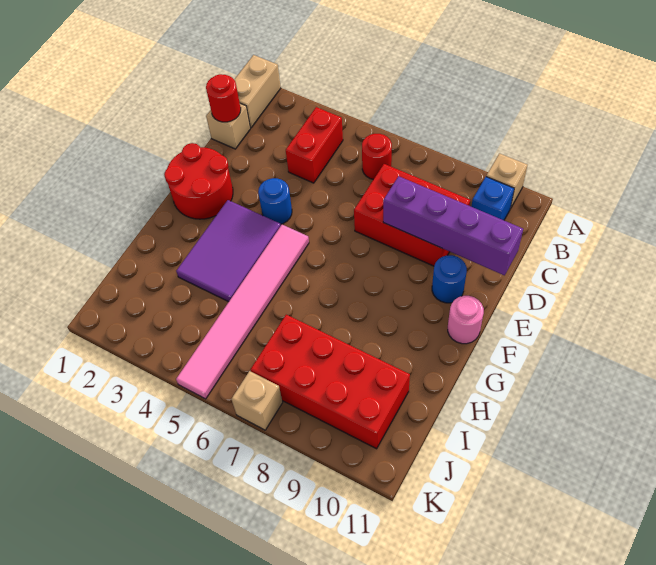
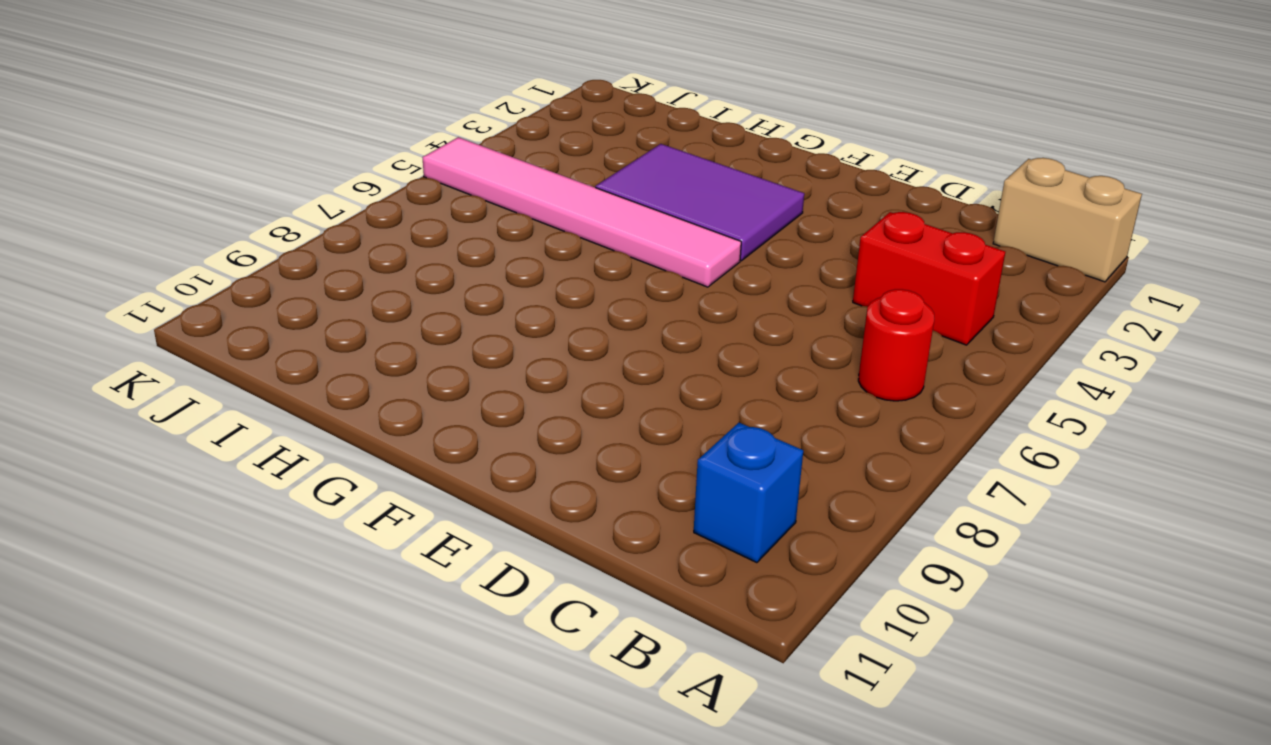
none -> tan brick A10 level 1
none -> tan brick C1 level 1
none -> red brick C7:D9 level 1

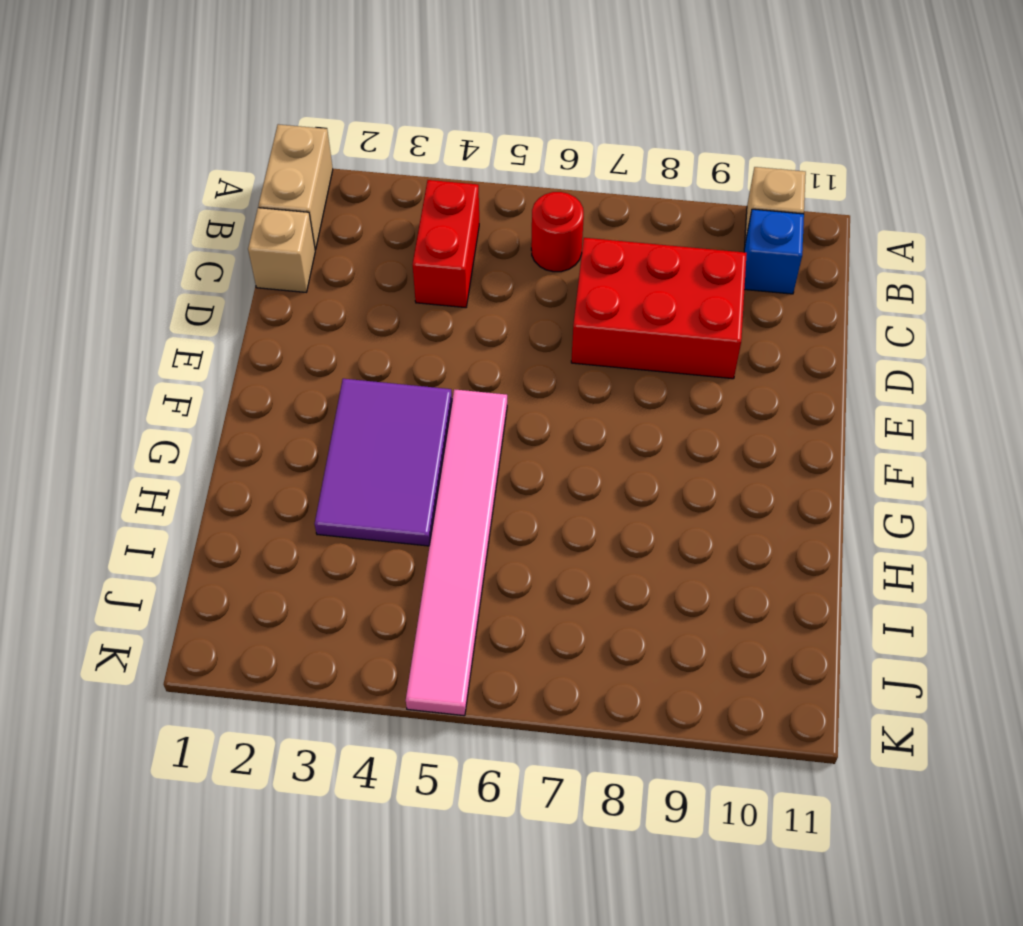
none -> red round brick E1:F2 level 1
none -> blue round brick E4 level 1
none -> blue round brick E10 level 1

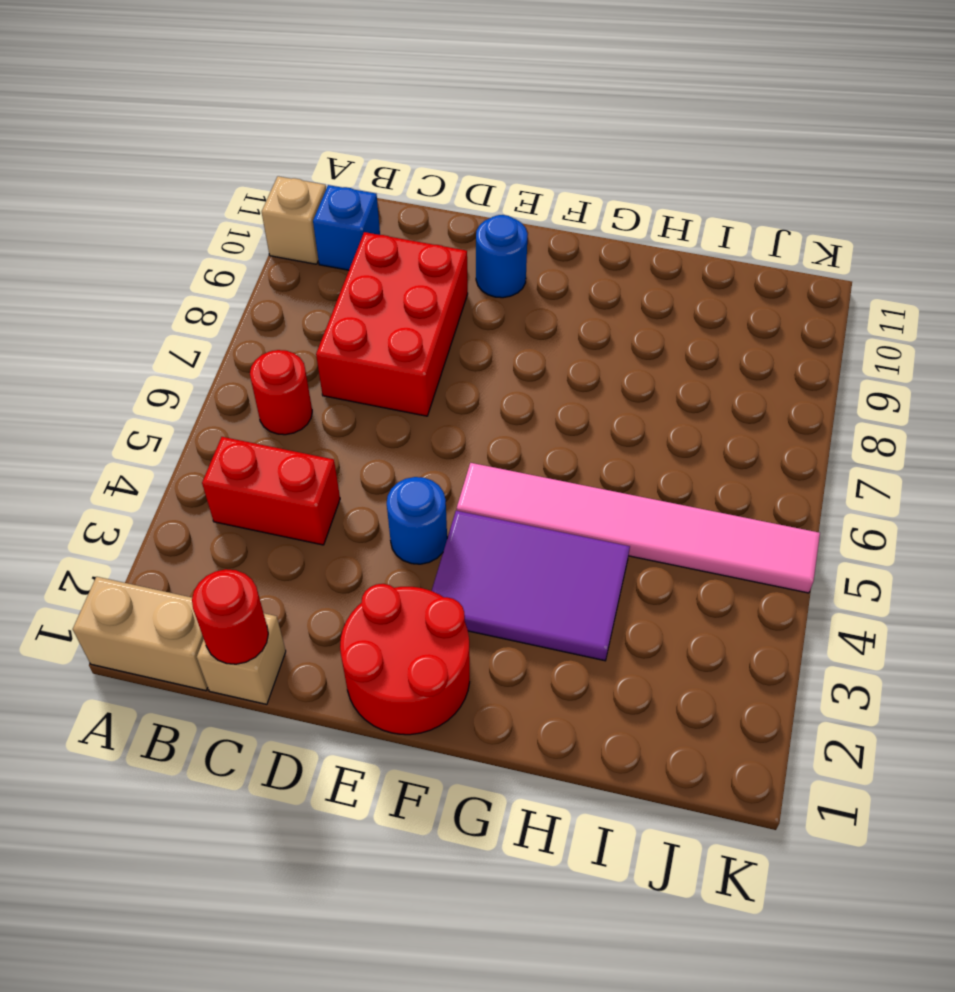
none -> pink round brick F11 level 1
none -> red brick I7:J10 level 1
none -> tan brick K7 level 1

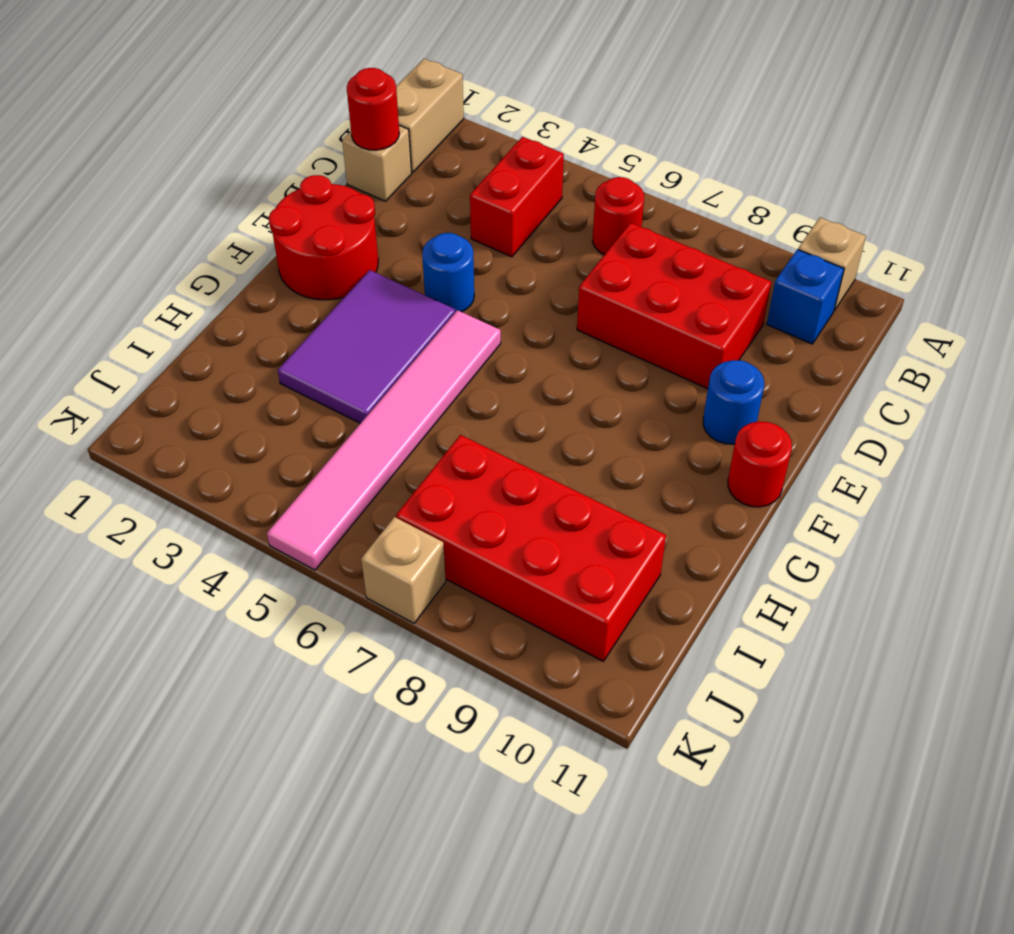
red round brick F11 level 1 -> pink round brick F11 level 1
none -> purple brick D8:D11 level 2

